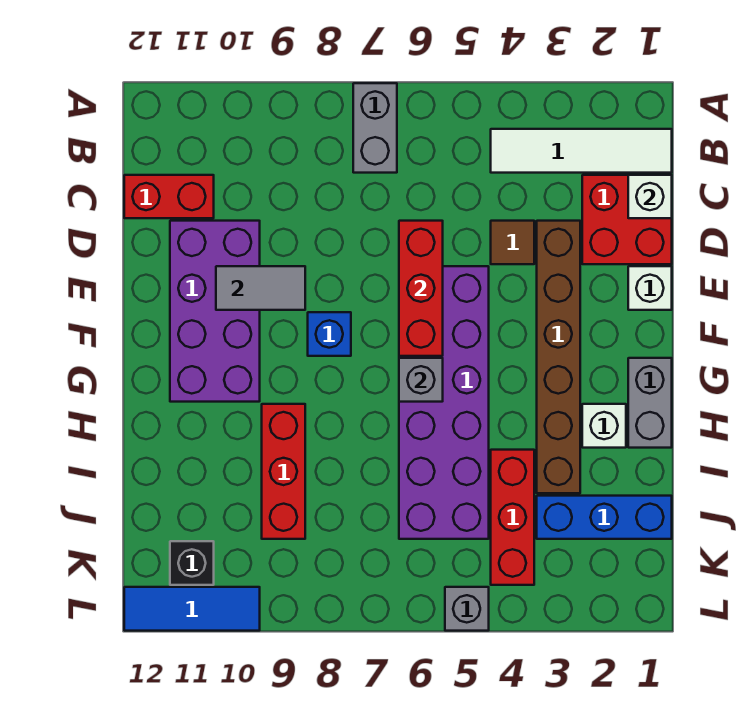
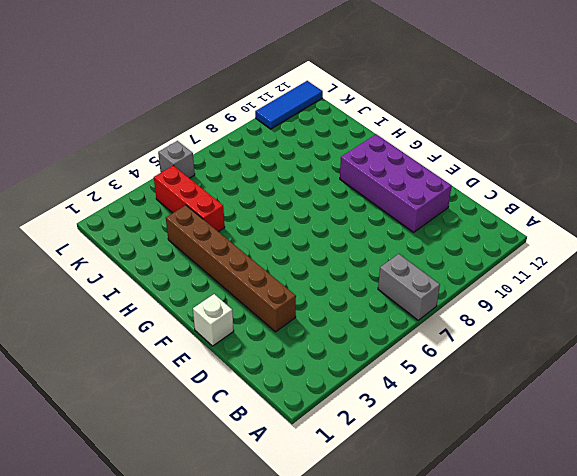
none -> white tile B1:B4 level 1
none -> red brick C1:D2 level 1
none -> red brick C11:C12 level 1

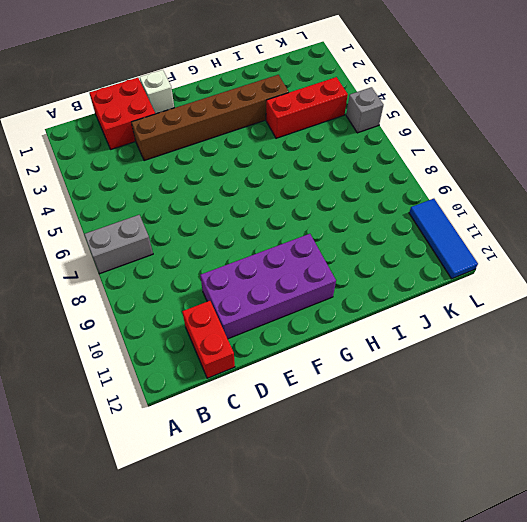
none -> white tile B1:B4 level 1
none -> brown tile D4 level 1
none -> purple brick E5:J6 level 1

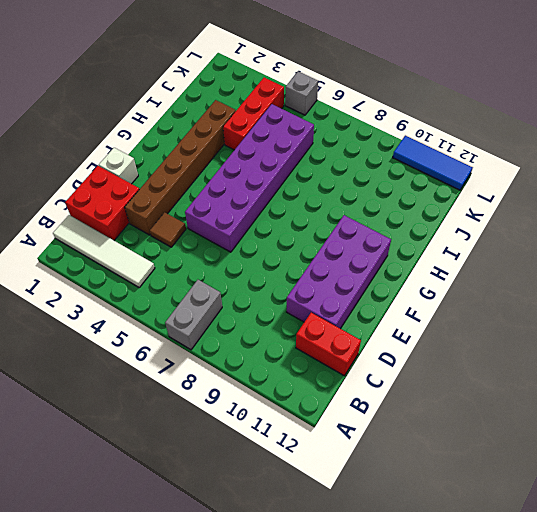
none -> blue brick F8 level 1
none -> grey brick G1:H1 level 1
none -> white brick H2 level 1

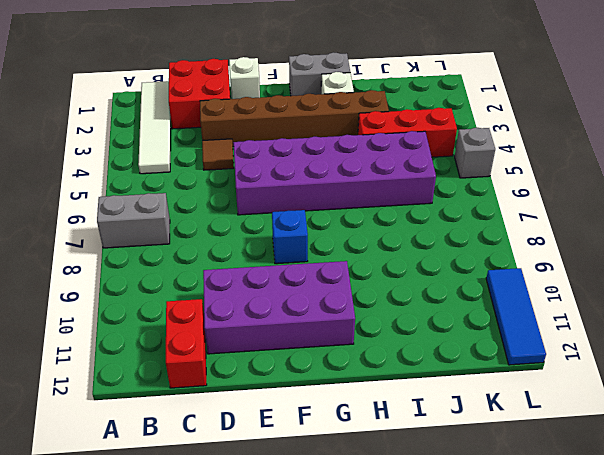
none -> red brick H9:J9 level 1
none -> blue brick J1:J3 level 1
none -> black brick K11 level 1

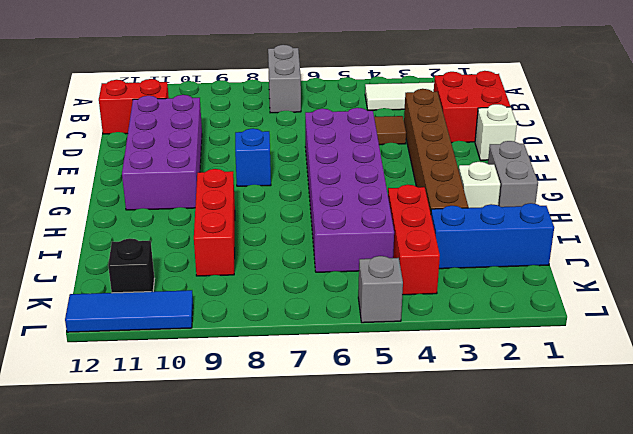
none -> white brick C1 level 2
none -> red brick D6:F6 level 2
none -> grey tile E9:E10 level 2

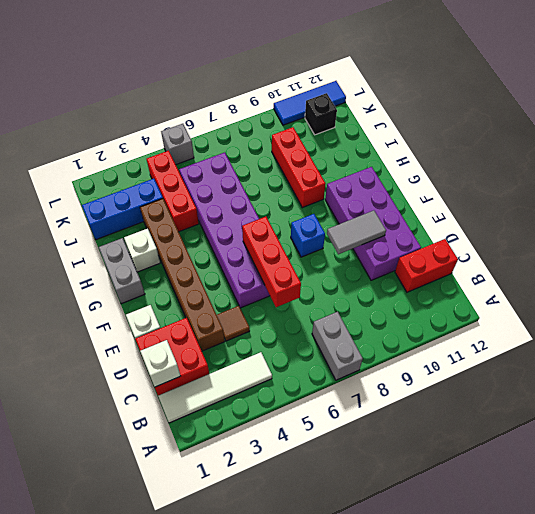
none -> grey brick G6 level 2

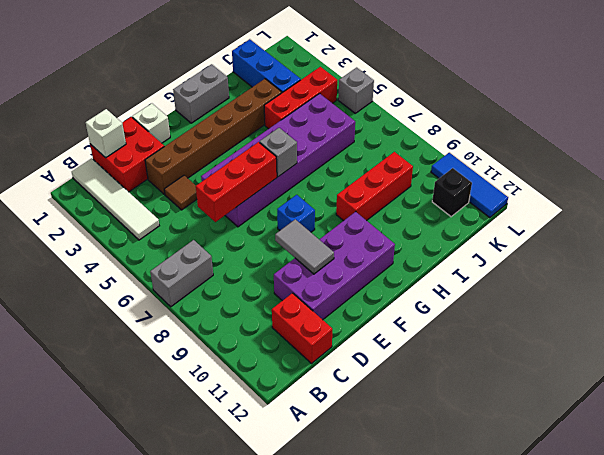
none -> white brick H2 level 1

